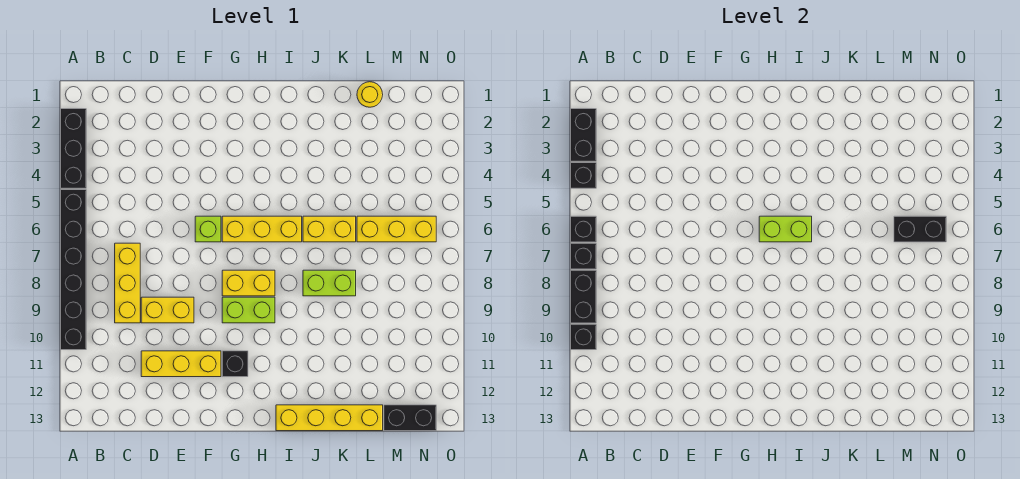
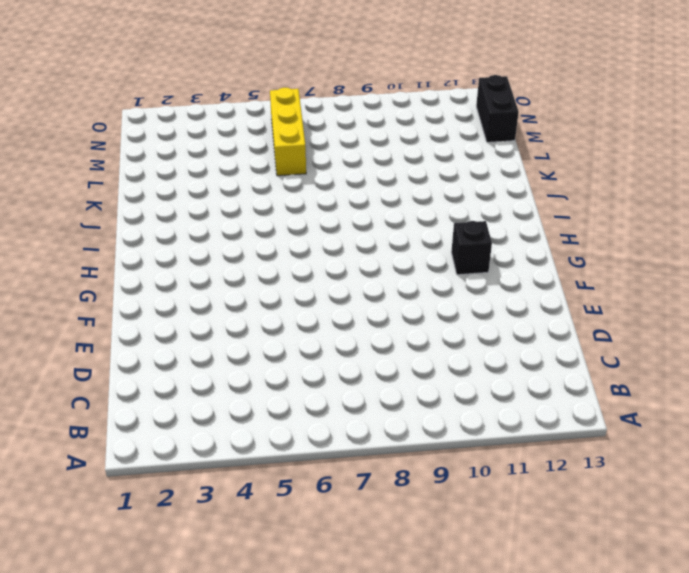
none -> black brick A2:A4 level 1
none -> black brick A5:A10 level 1
none -> yellow brick C7:C9 level 1

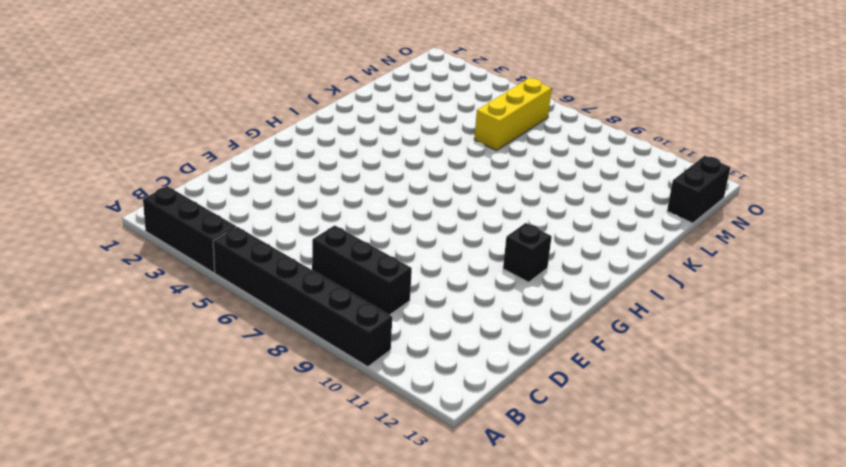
black brick C7:C9 level 1 -> yellow brick C7:C9 level 1
none -> yellow brick D9:E9 level 1
none -> yellow brick D11:F11 level 1
none -> lime brick F6 level 1

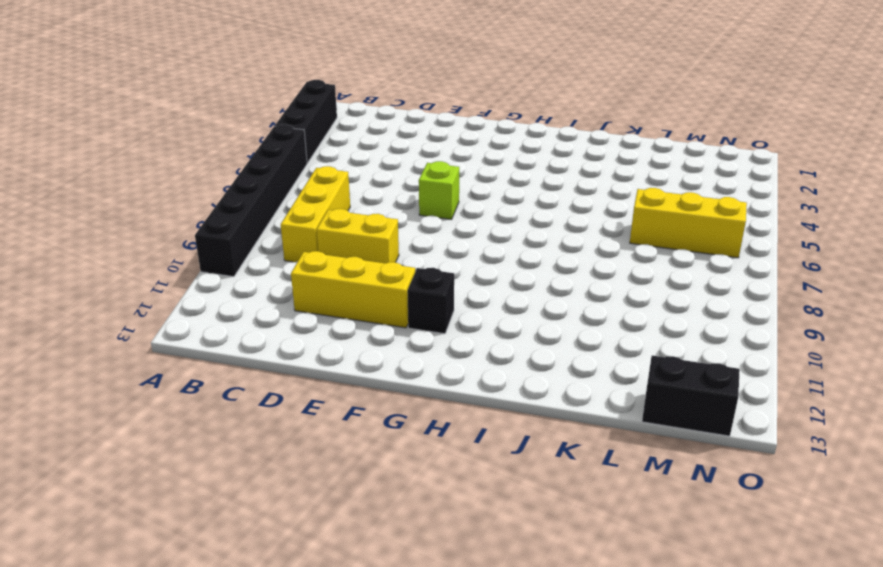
none -> yellow brick G6:I6 level 1
none -> yellow brick G8:H8 level 1
none -> lime brick G9:H9 level 1

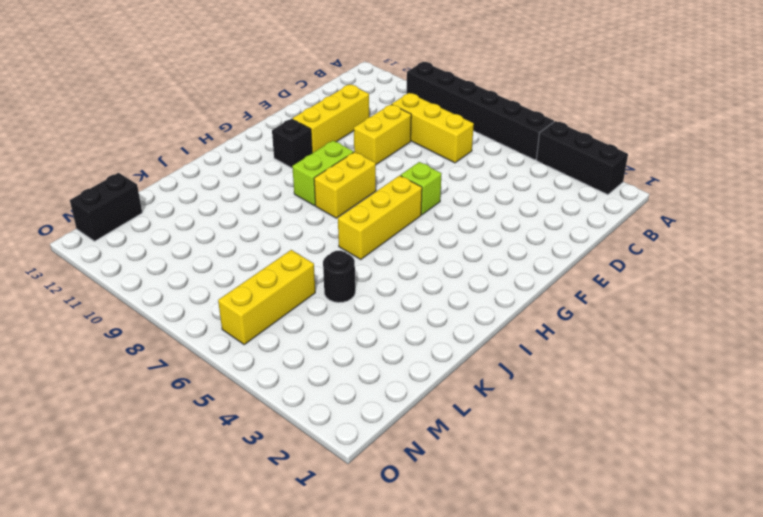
black round brick K5 level 1 -> none
none -> yellow brick I13:L13 level 1
none -> yellow brick J6:K6 level 1
none -> lime brick J8:K8 level 1

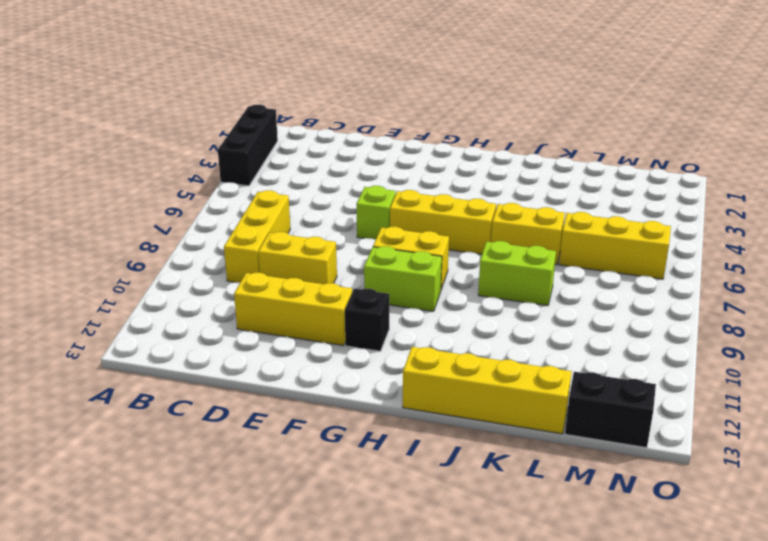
none -> black brick A5:A10 level 1
none -> yellow round brick L1 level 1
none -> black brick A2:A3 level 2

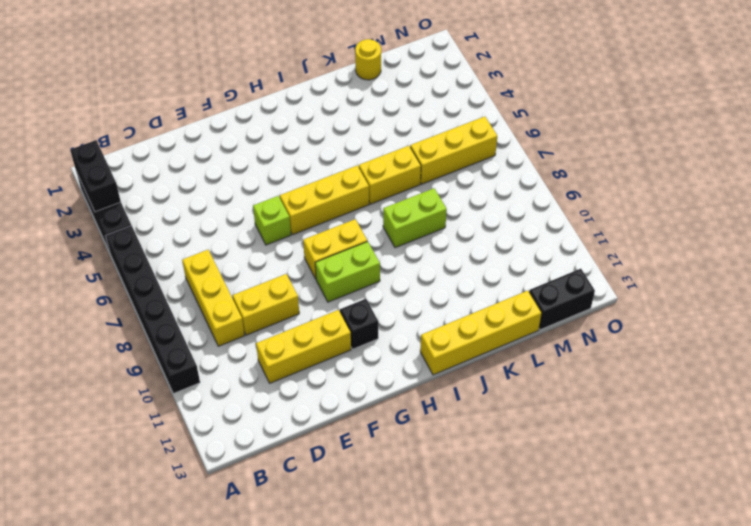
none -> black brick A4 level 2
none -> black brick A6 level 2
none -> black brick A7 level 2

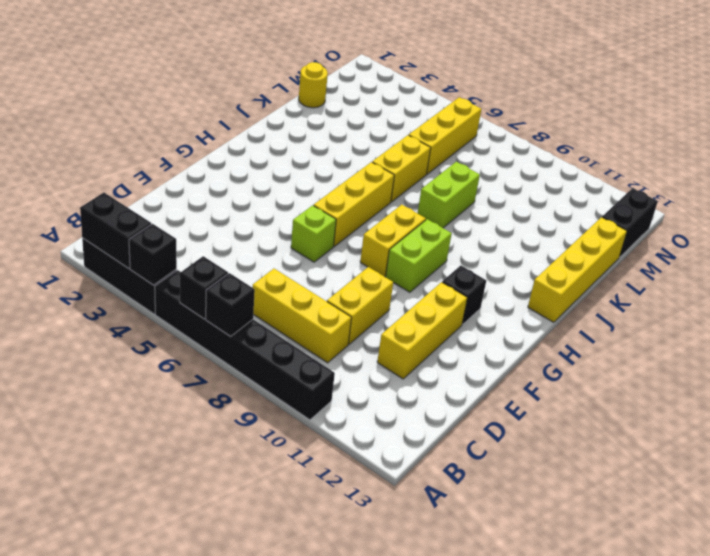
none -> black brick A8:A9 level 2
none -> black brick A10 level 2
none -> lime brick H6:I6 level 2

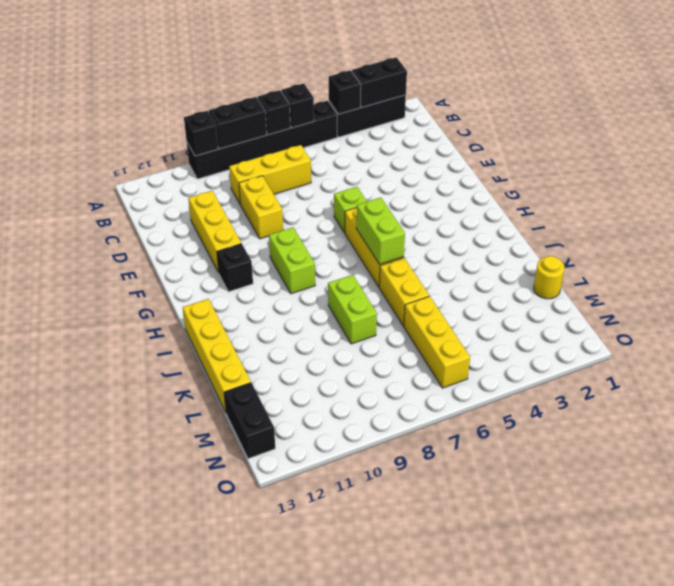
none -> yellow brick G8:H8 level 1
none -> black brick M6:N6 level 2

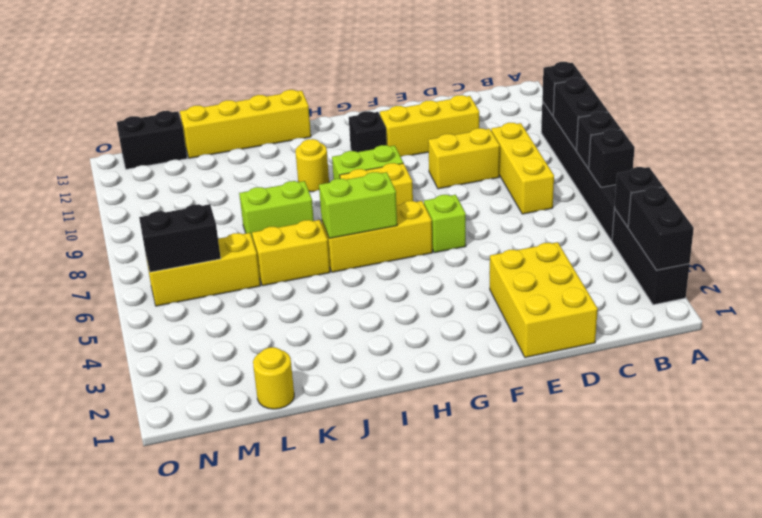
yellow brick D1:E3 level 1 -> none
yellow round brick I10 level 1 -> none

